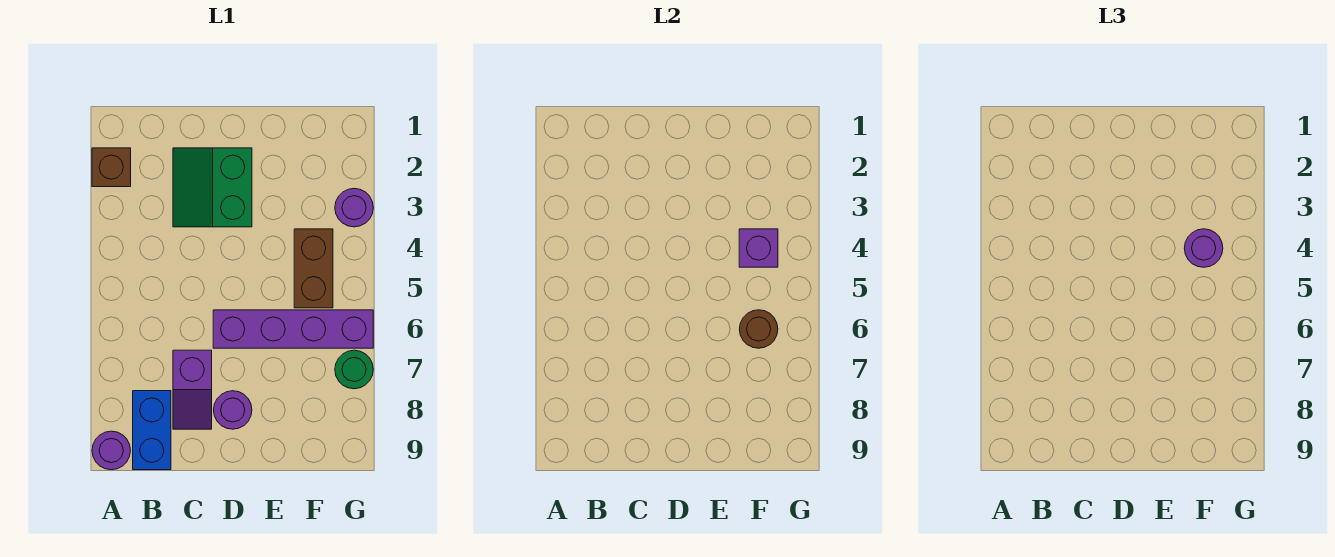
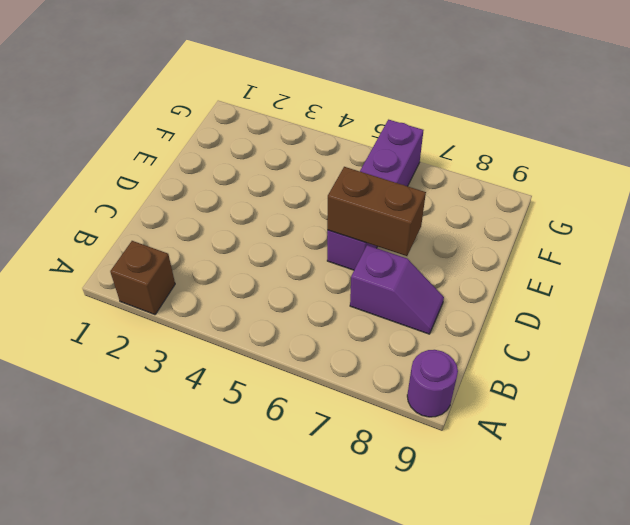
brown brick D6:D7 level 2 -> brown brick F4:F5 level 1
none -> blue brick B8:B9 level 1
none -> green slope C2:D3 level 1 top D
none -> purple round brick D8 level 1

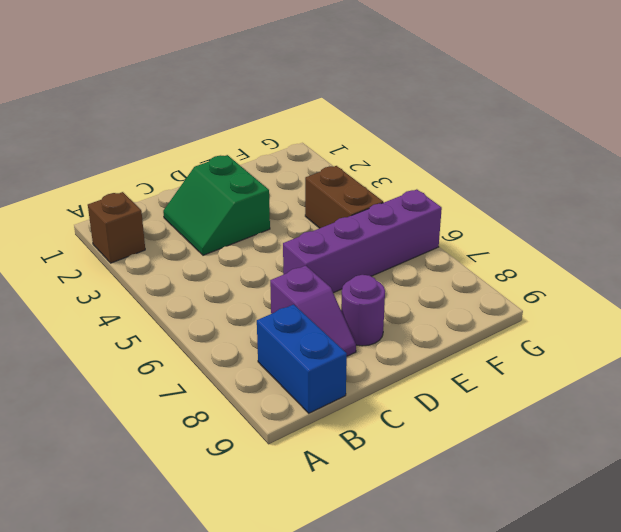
none -> purple round brick A9 level 1
none -> purple round brick G3 level 1
none -> green round brick G7 level 1

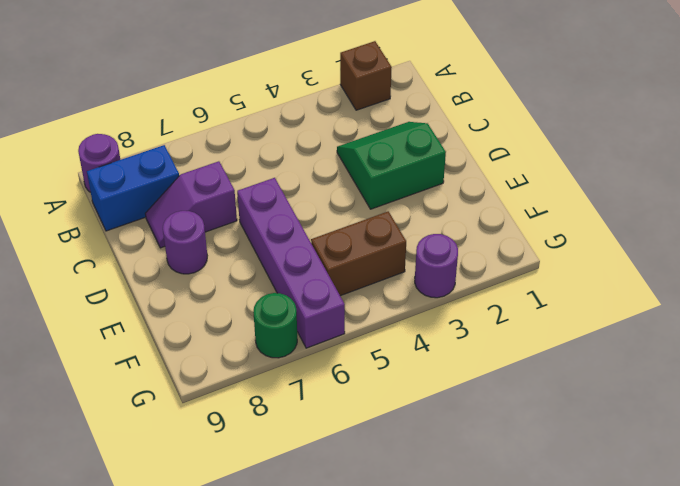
none -> purple brick F4 level 2
none -> brown round brick F6 level 2
none -> purple round brick F4 level 3

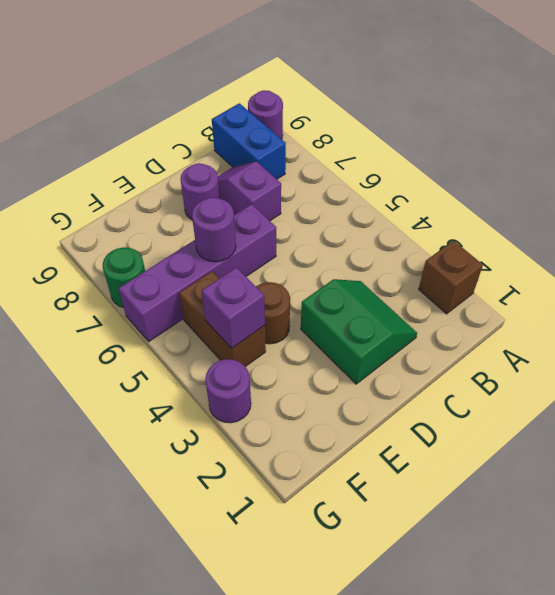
brown round brick E4 level 1 -> brown round brick F6 level 2
purple round brick E6 level 2 -> purple round brick F4 level 3

